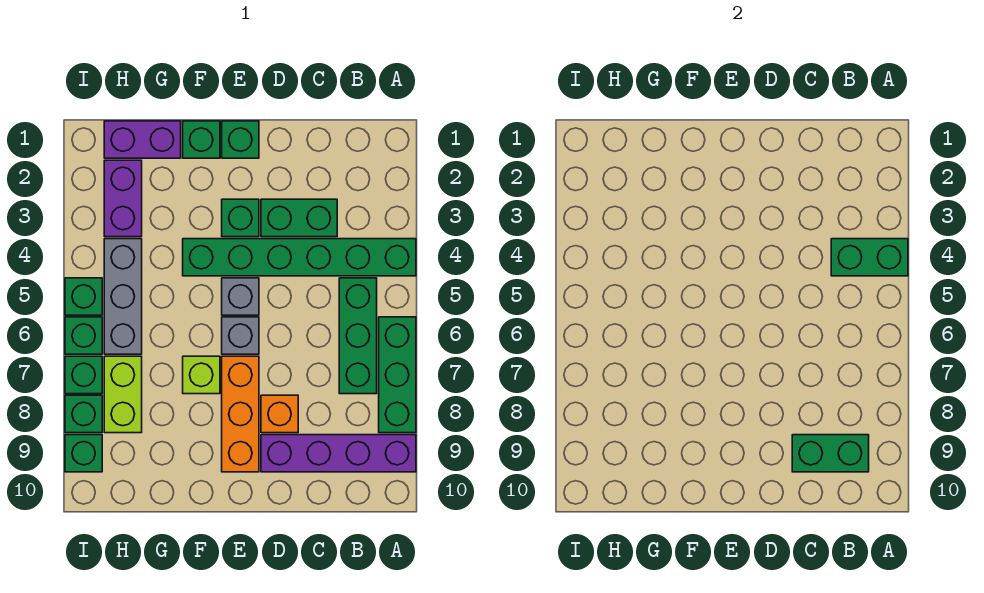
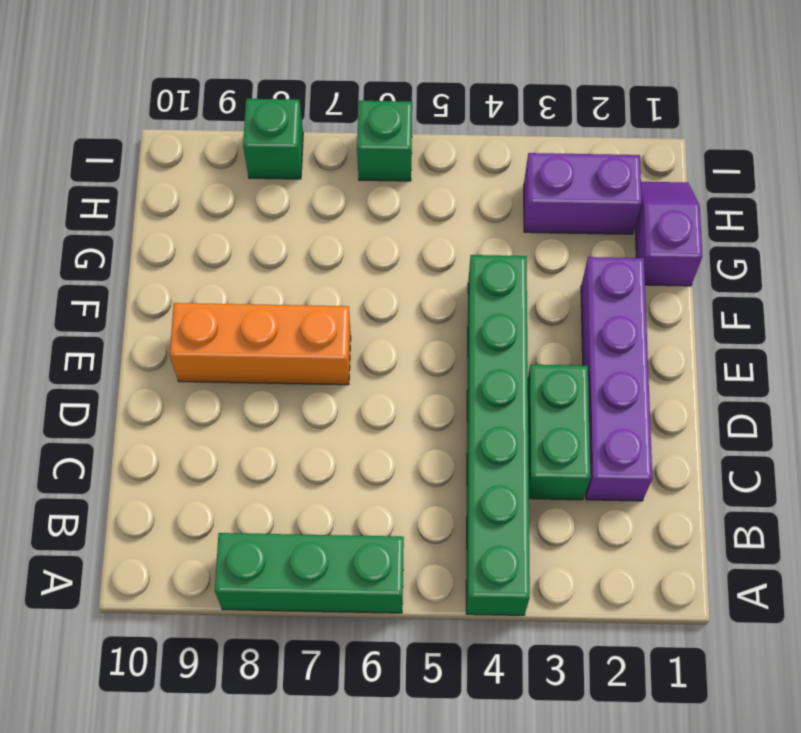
purple brick C2:F2 level 1 -> purple brick A9:D9 level 1
purple slope G1:H1 level 1 top G -> purple brick G1:H1 level 1
none -> green brick B5:B7 level 1
none -> orange brick D8 level 1
none -> green brick E1 level 1

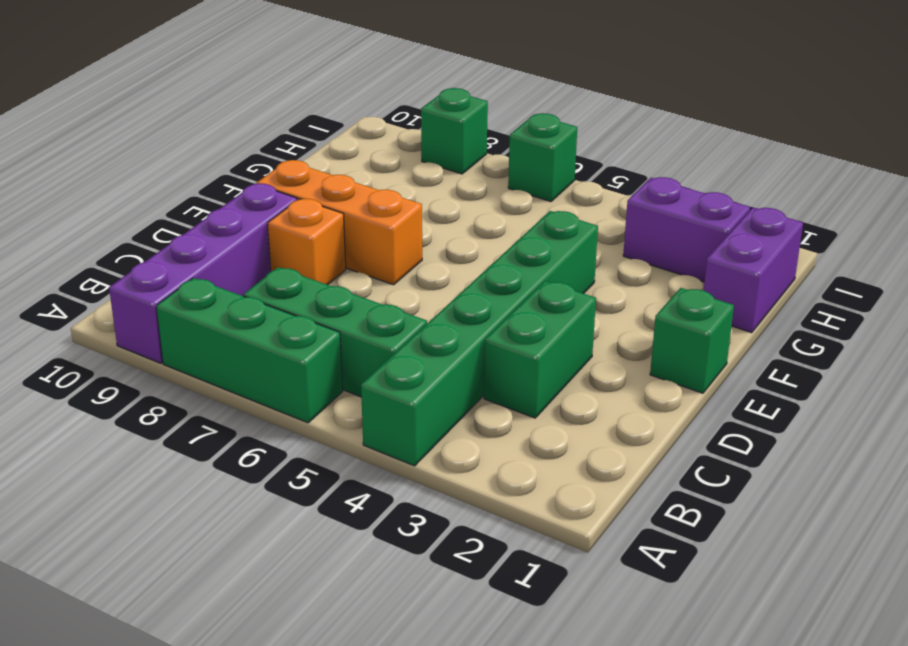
none -> green brick E3 level 1
none -> grey brick E5 level 1
none -> grey brick E6 level 1

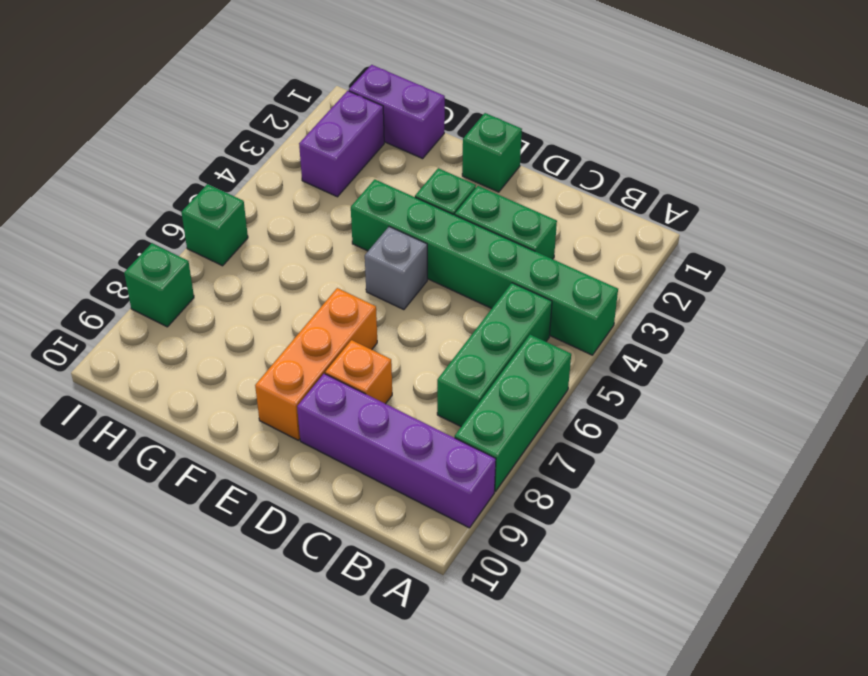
none -> grey brick E6 level 1
none -> green brick F1 level 1
none -> lime brick F7 level 1

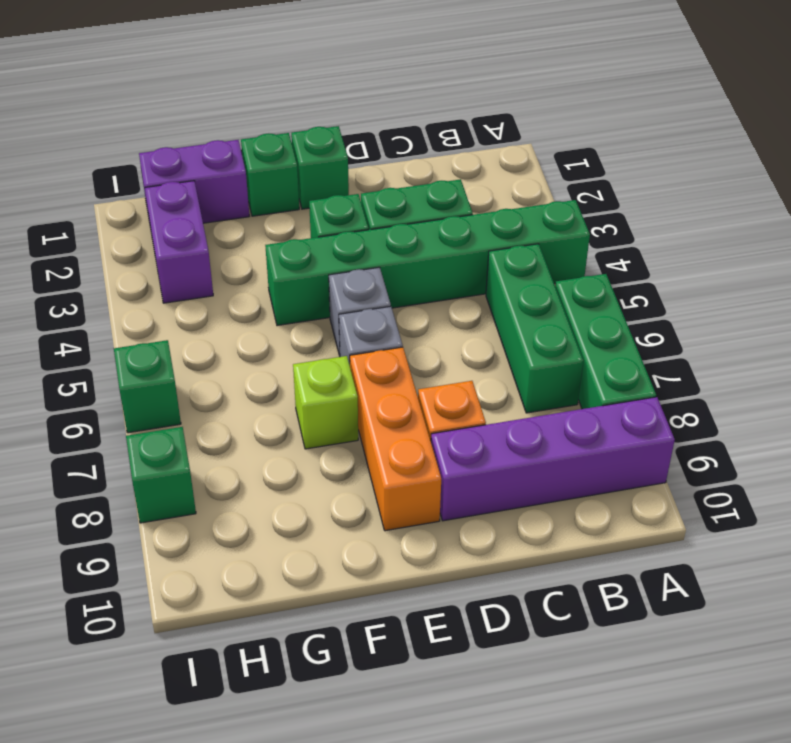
none -> grey brick H4:H6 level 1
none -> lime brick H7:H8 level 1
none -> green brick I5 level 1

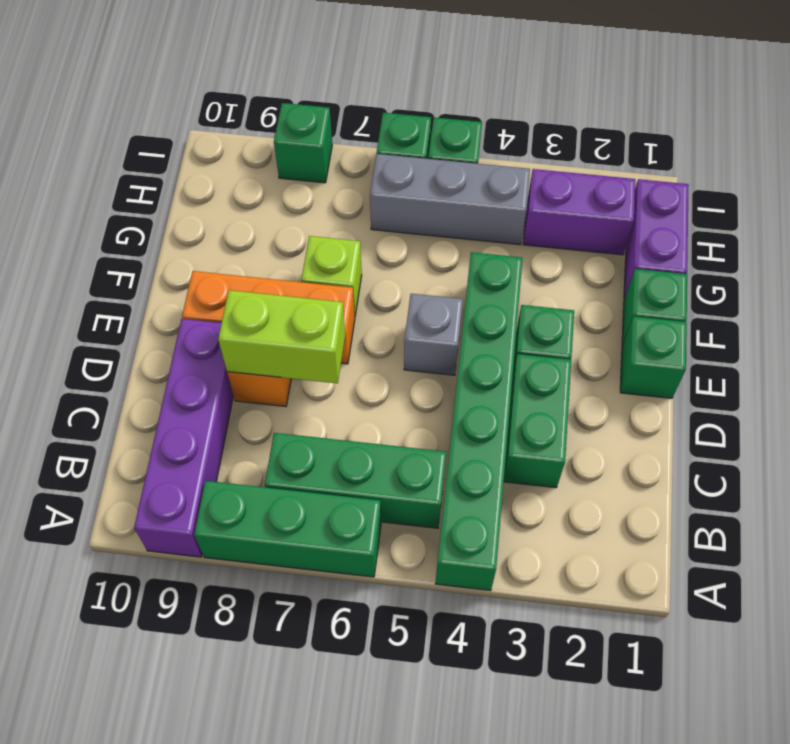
lime brick D7:D8 level 2 -> lime brick H7:H8 level 1
none -> grey brick E6 level 1
none -> green brick I7 level 1
none -> green brick I9 level 1

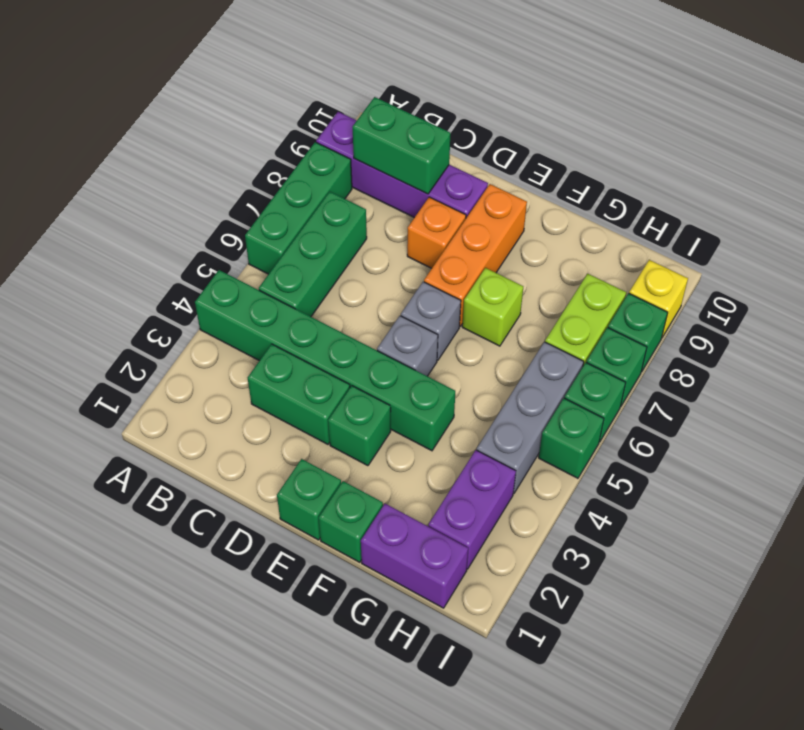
yellow brick I9 level 1 -> green brick I9 level 1
none -> green brick A4:B4 level 2

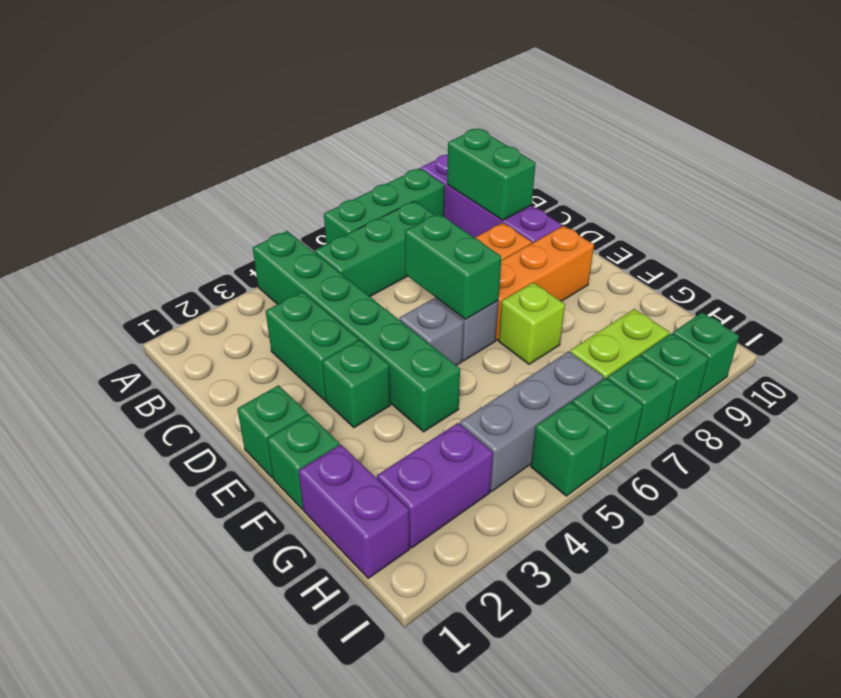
green brick D6:E6 level 2 -> green brick A4:B4 level 2

